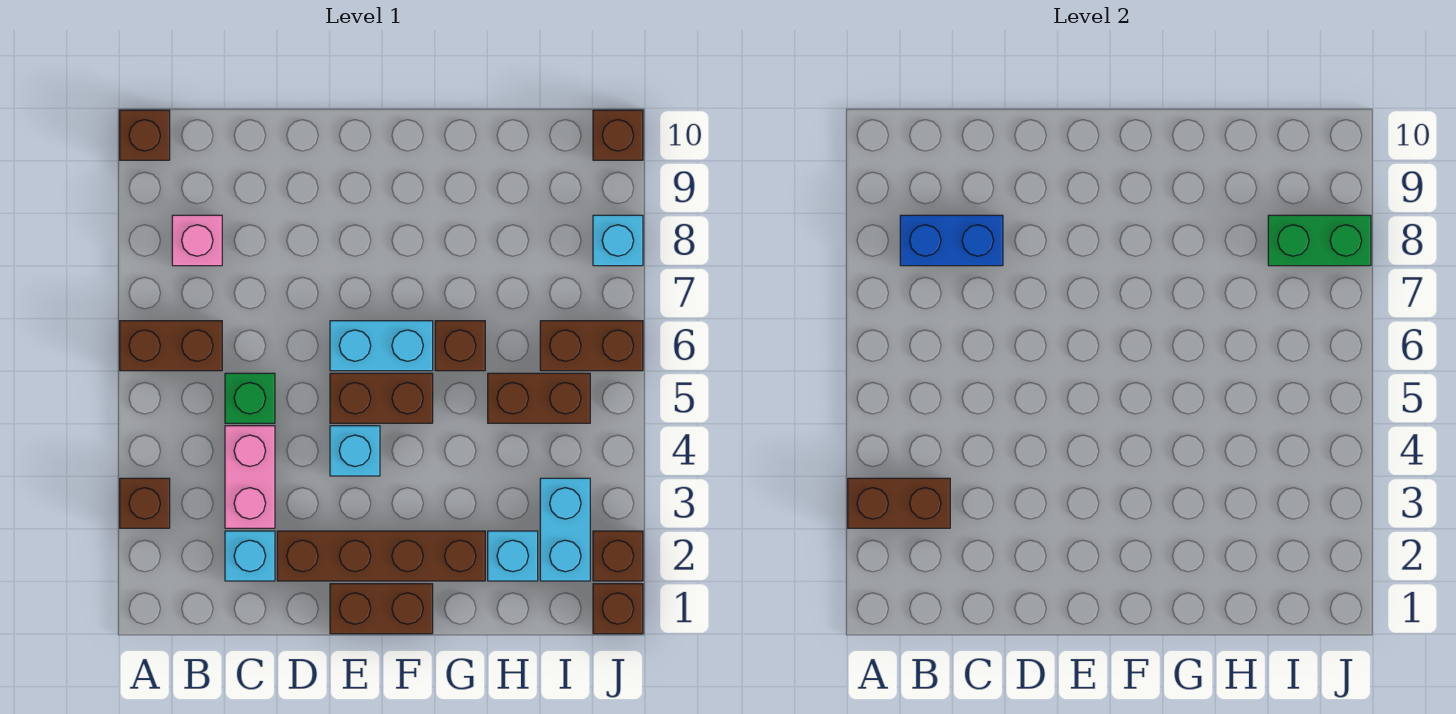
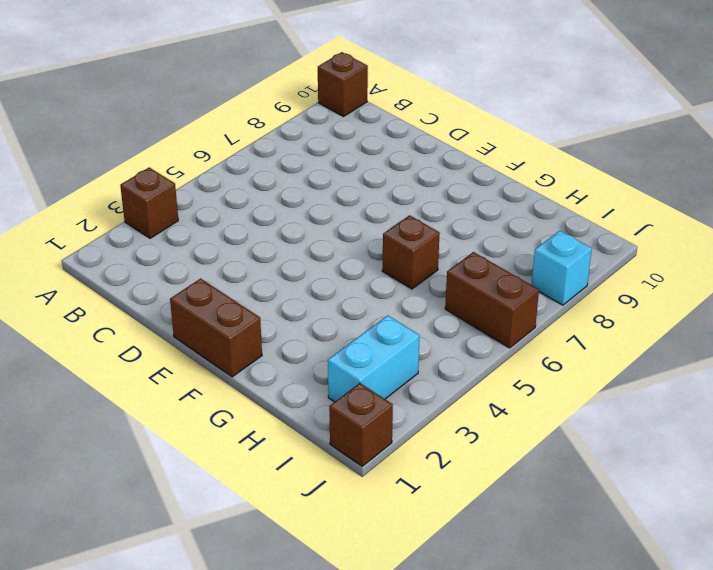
none -> brown brick A6:B6 level 1
none -> pink brick B8 level 1
none -> cyan brick C2 level 1

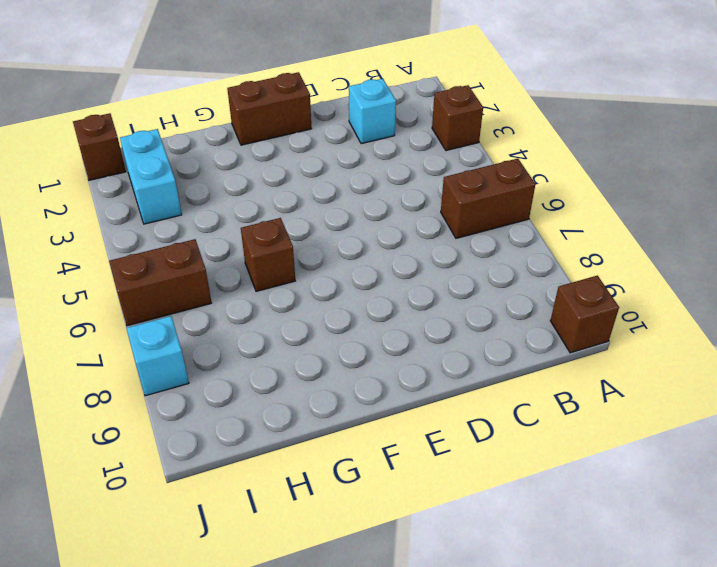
none -> pink brick B8 level 1
none -> pink brick C3:C4 level 1
none -> green brick C5 level 1

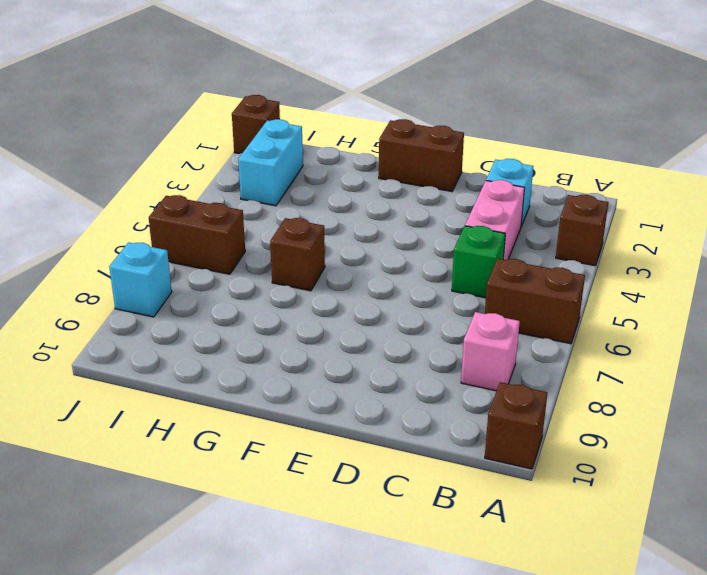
none -> brown brick D2:G2 level 1
none -> cyan brick E4 level 1
none -> brown brick E5:F5 level 1

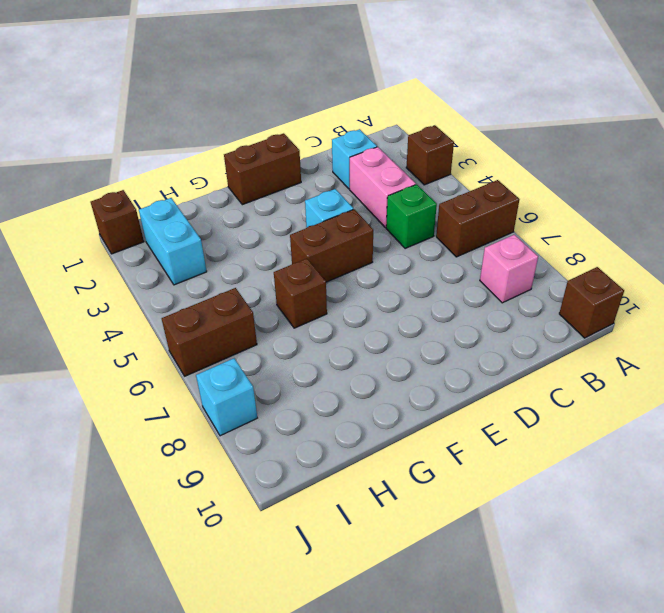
none -> brown brick D2:G2 level 1
none -> cyan brick E6:F6 level 1
none -> cyan brick H2 level 1

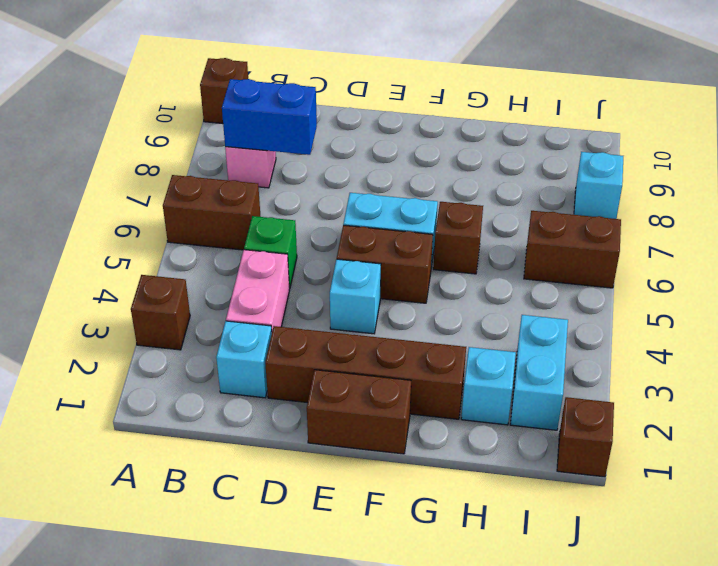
none -> brown brick H5:I5 level 1
none -> brown brick J2 level 1
none -> brown brick J10 level 1

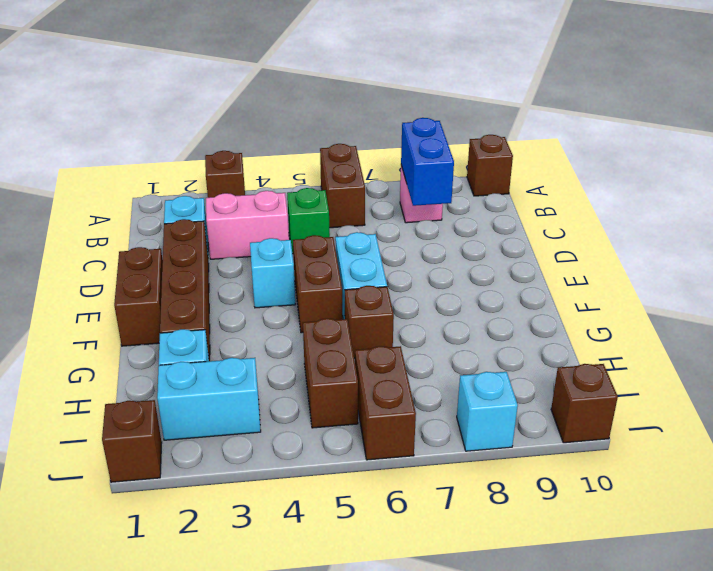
none -> brown brick J2 level 1
none -> brown brick A3:B3 level 2
none -> green brick I8:J8 level 2

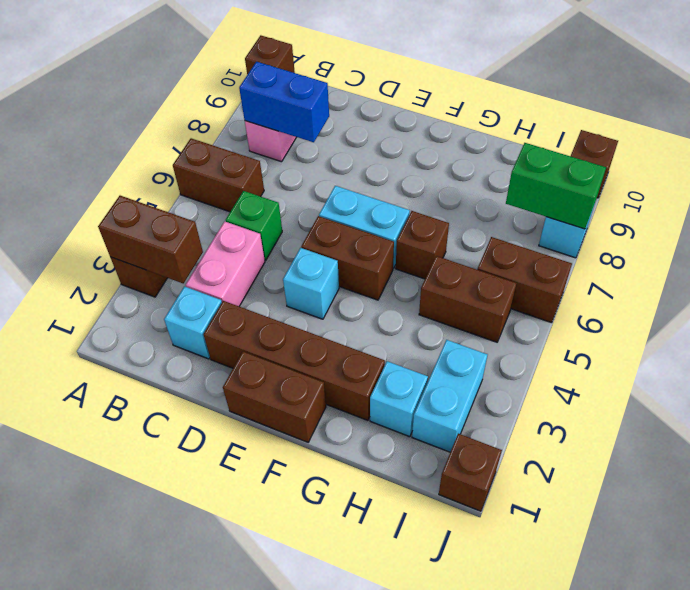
none -> brown brick J2 level 1

